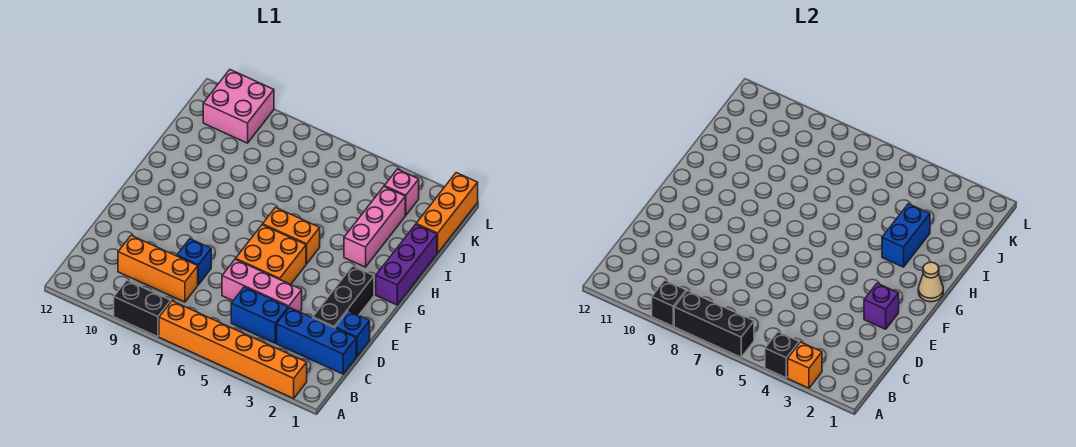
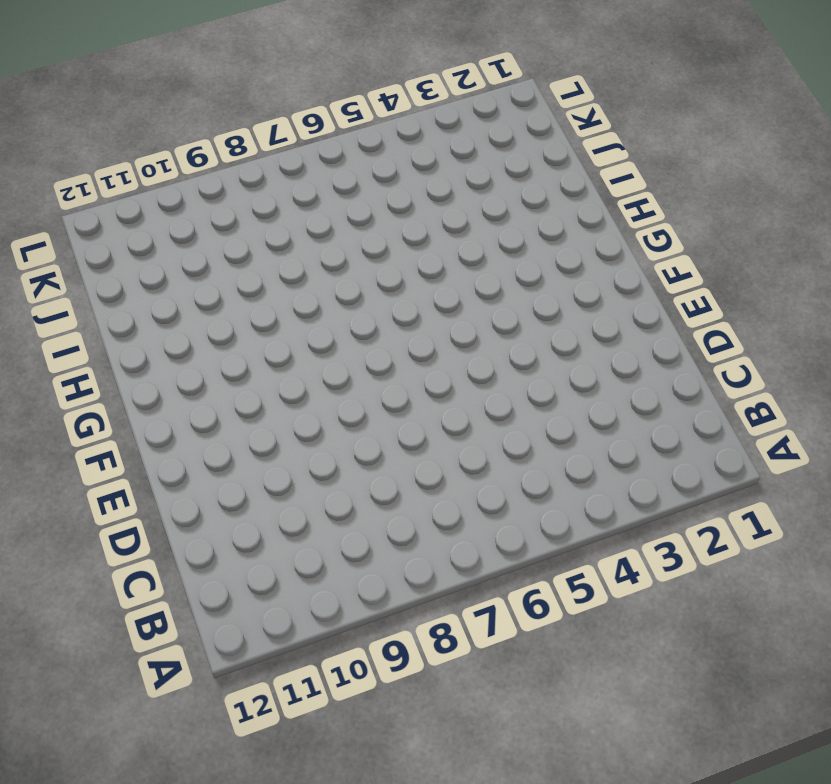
none -> orange brick A2:A7 level 1
none -> black brick A8:A9 level 1
none -> blue brick C1:C3 level 1

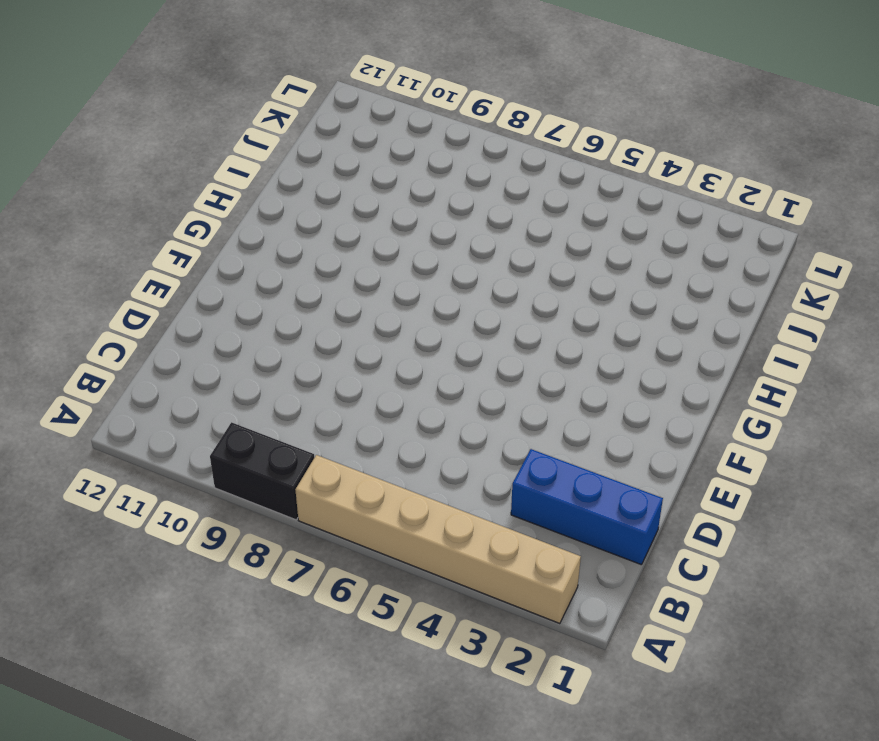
tan brick A2:A7 level 1 -> orange brick A2:A7 level 1
none -> blue brick C4:C5 level 1
none -> orange brick C8:C10 level 1
none -> blue brick D1 level 1

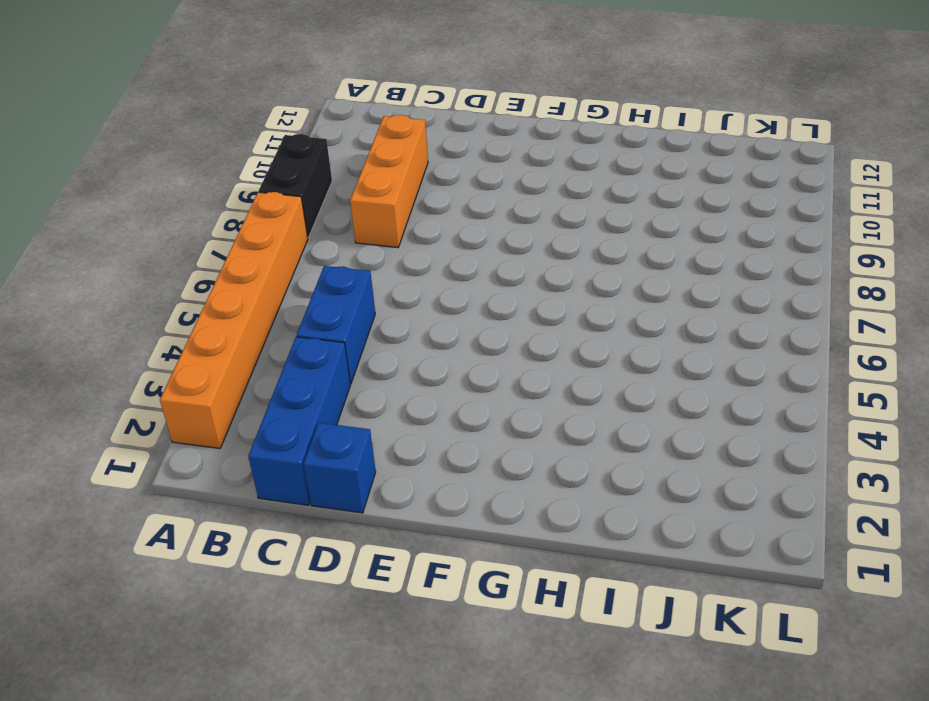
none -> black brick D2:F2 level 1
none -> pink brick D4:D6 level 1
none -> blue brick D8 level 1

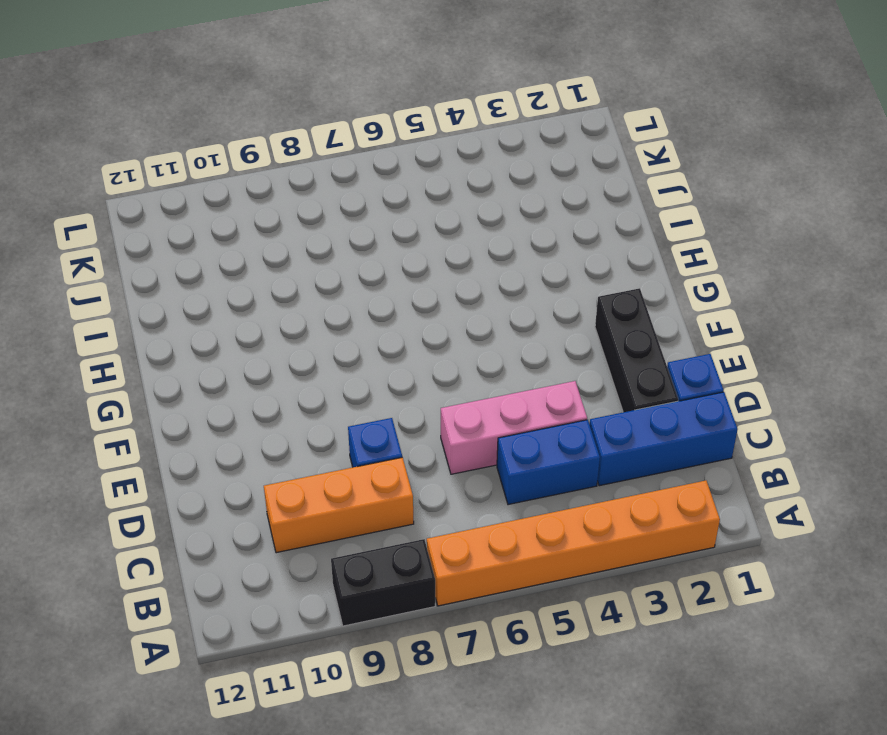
none -> orange brick E5:F6 level 1
none -> purple brick G1:I1 level 1
none -> orange brick G5:G6 level 1

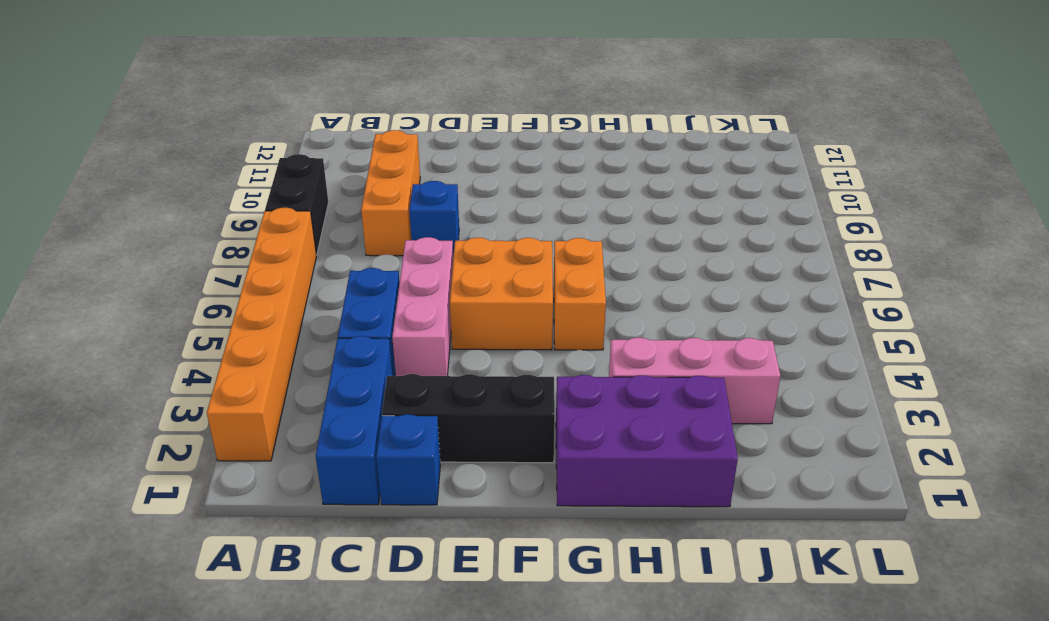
purple brick G1:I2 level 1 -> purple brick G1:I1 level 1
none -> orange brick J1:L1 level 1
none -> pink brick K3 level 1
none -> pink brick K10:L11 level 1

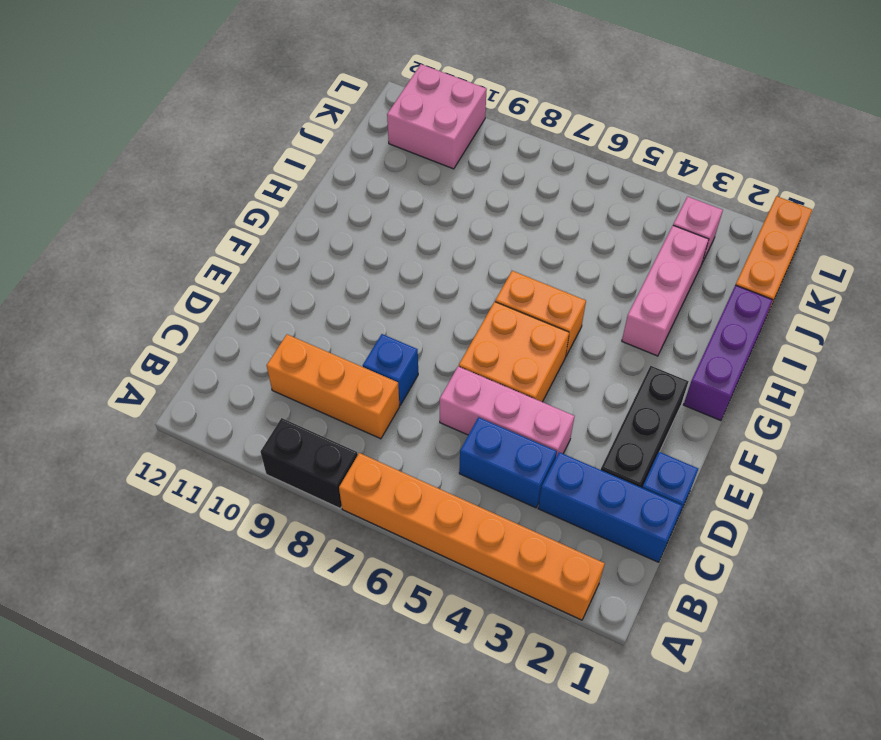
none -> orange brick A3 level 2
none -> black brick A4 level 2
none -> black brick A6:A8 level 2

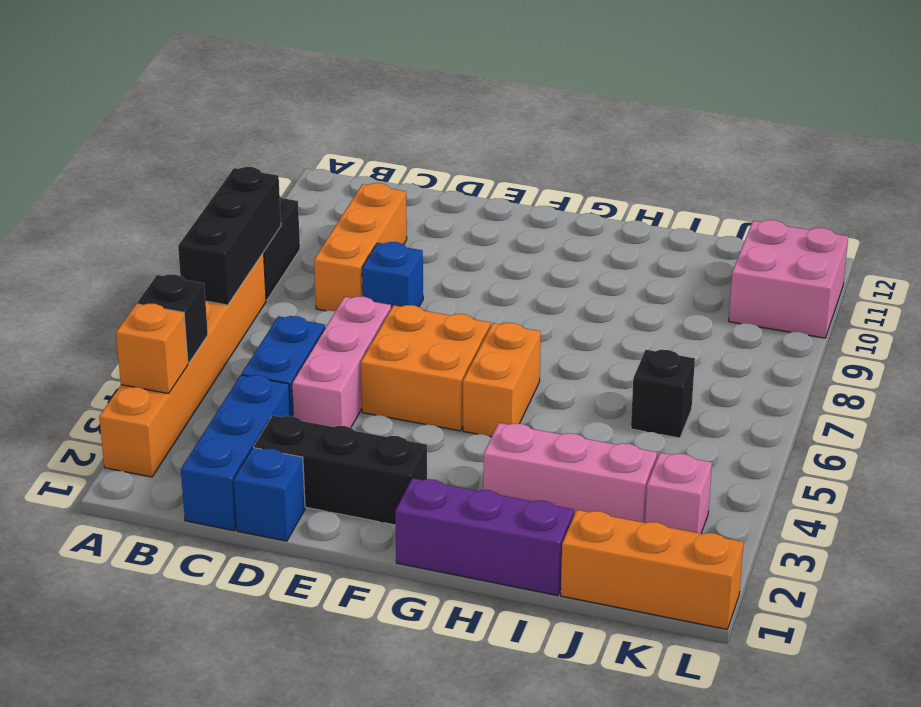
black brick J6 level 1 -> black brick A9 level 2
none -> purple brick E2 level 2
none -> tan cone G1 level 2
none -> blue brick H3:I3 level 2

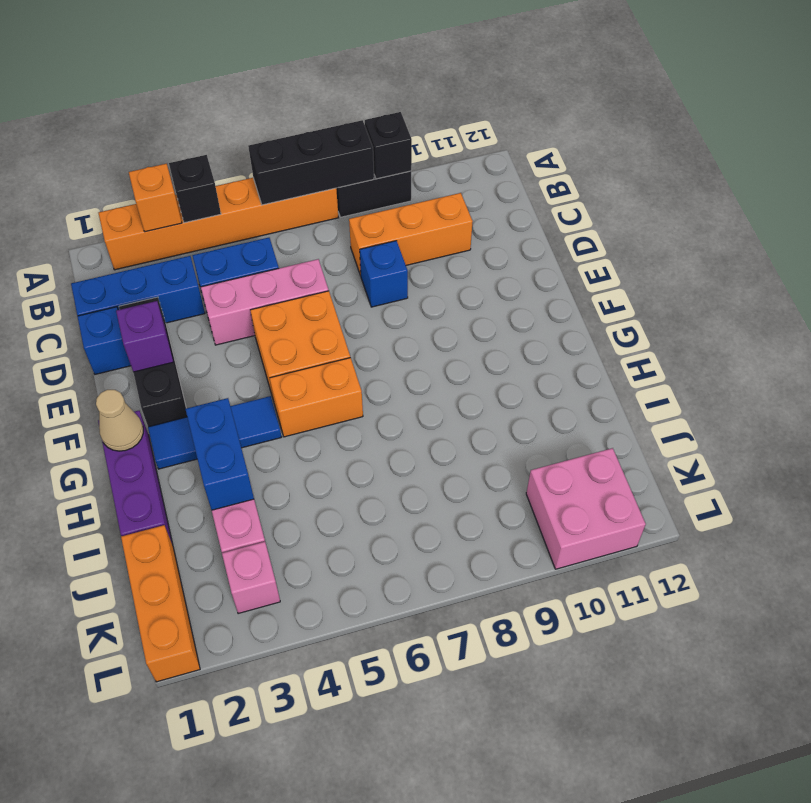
blue tile G2:G4 level 1 -> none

